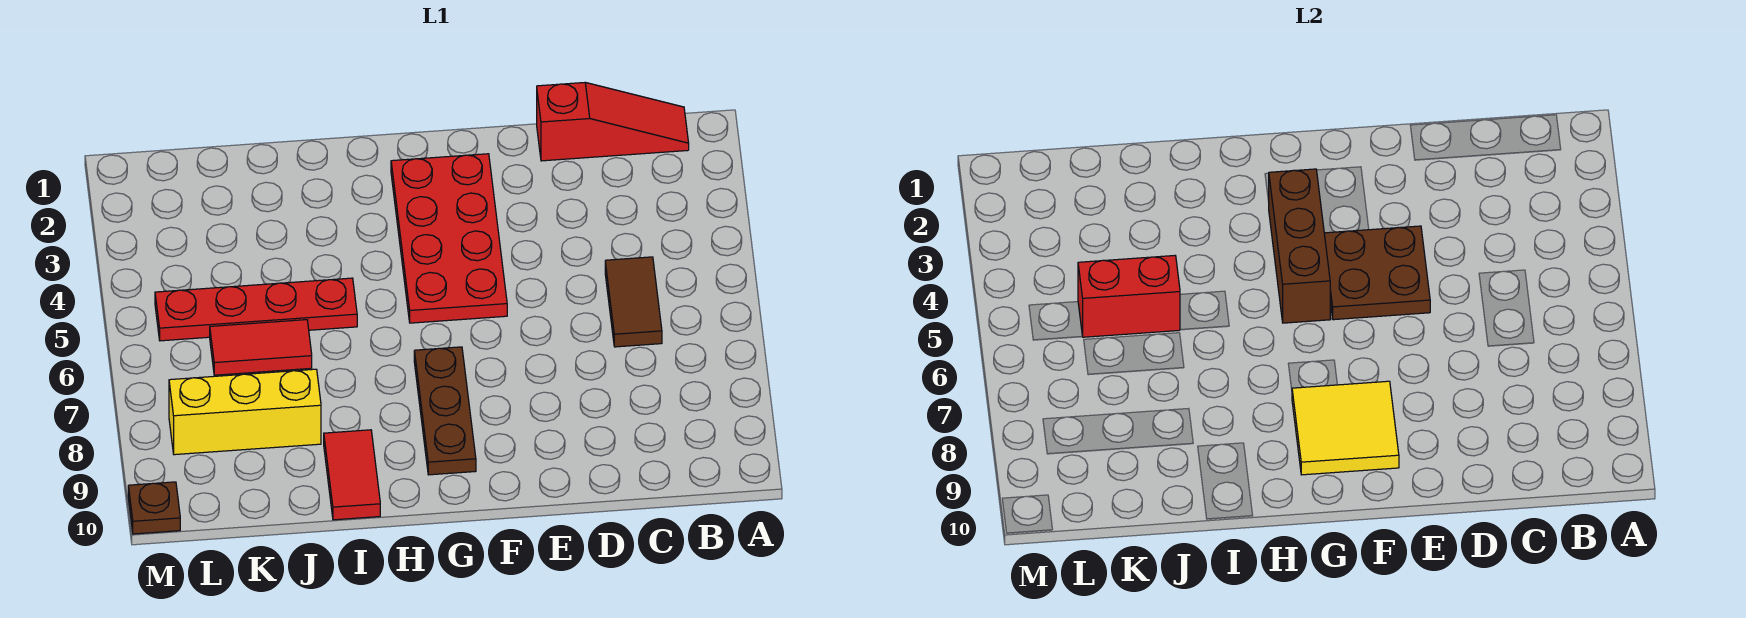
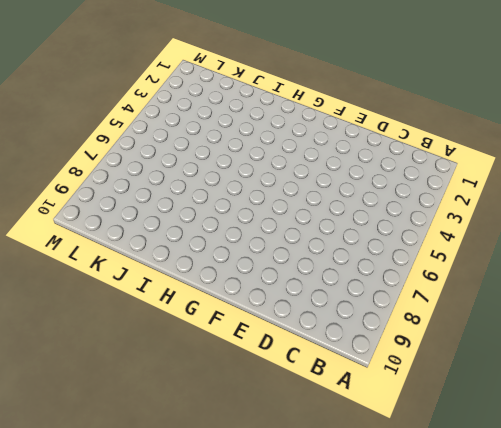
none -> red slope B1:D1 level 1 top D
none -> brown tile C5:C6 level 1
none -> red plate F2:G5 level 1

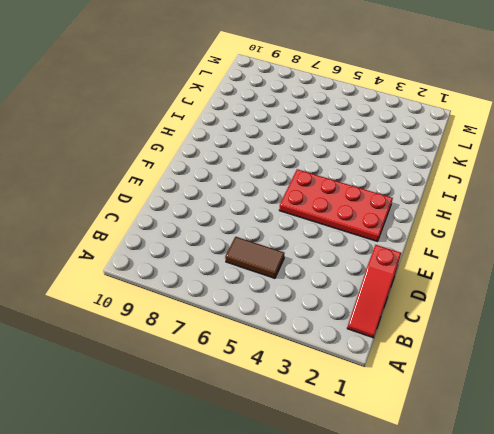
none -> brown plate G7:G9 level 1
none -> red plate I5:L5 level 1
none -> red tile I9:I10 level 1

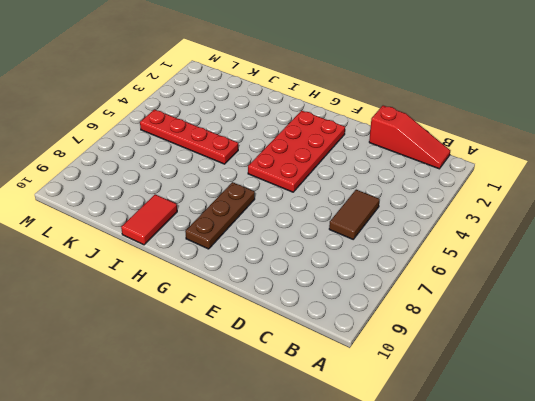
none -> red tile J6:K6 level 1
none -> yellow brick J8:L8 level 1
none -> brown plate M10 level 1

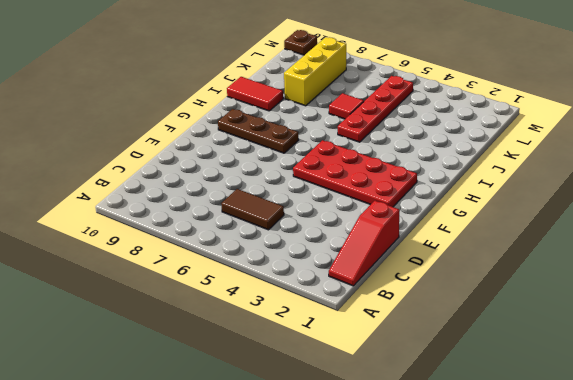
red tile J6 level 1 -> red tile J6:K6 level 1
none -> brown plate E4:F5 level 2
none -> yellow tile F8:G9 level 2
none -> brown brick G3:G5 level 2

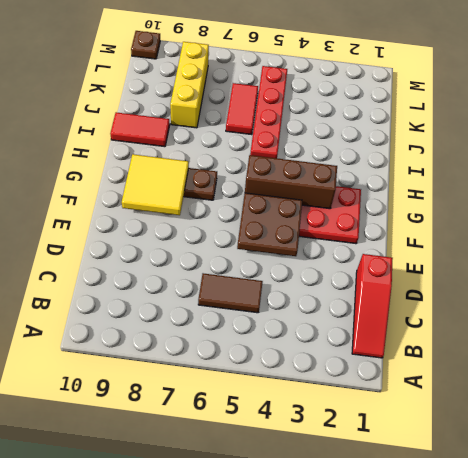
none -> red brick J5:K5 level 2

